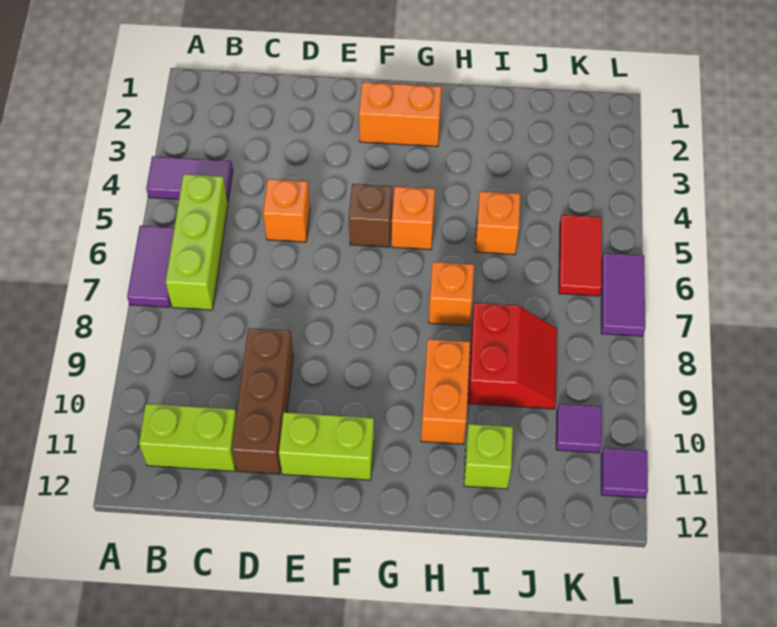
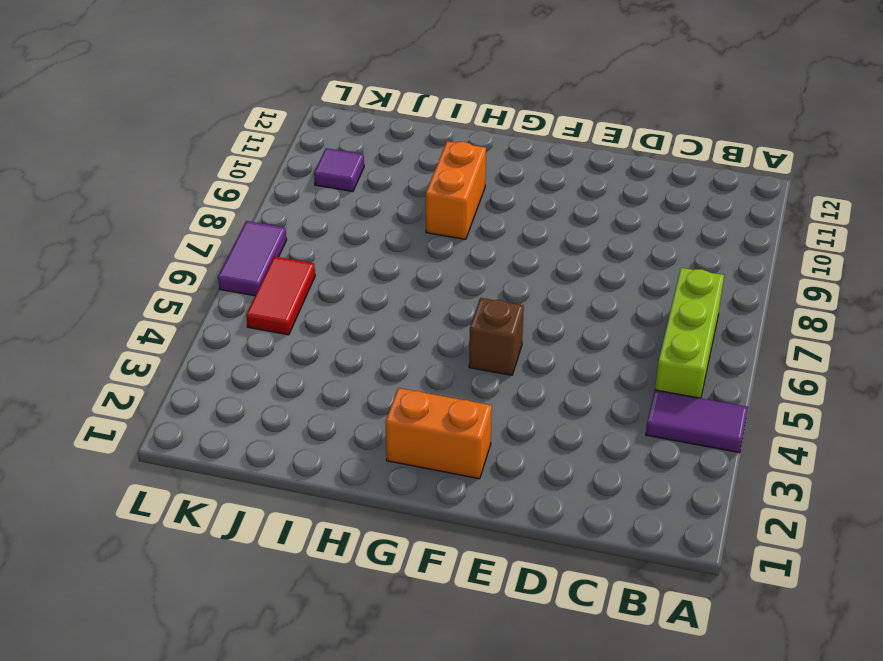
none -> purple tile A6:A7 level 1
none -> lime brick B11:C11 level 1
none -> orange brick D5 level 1

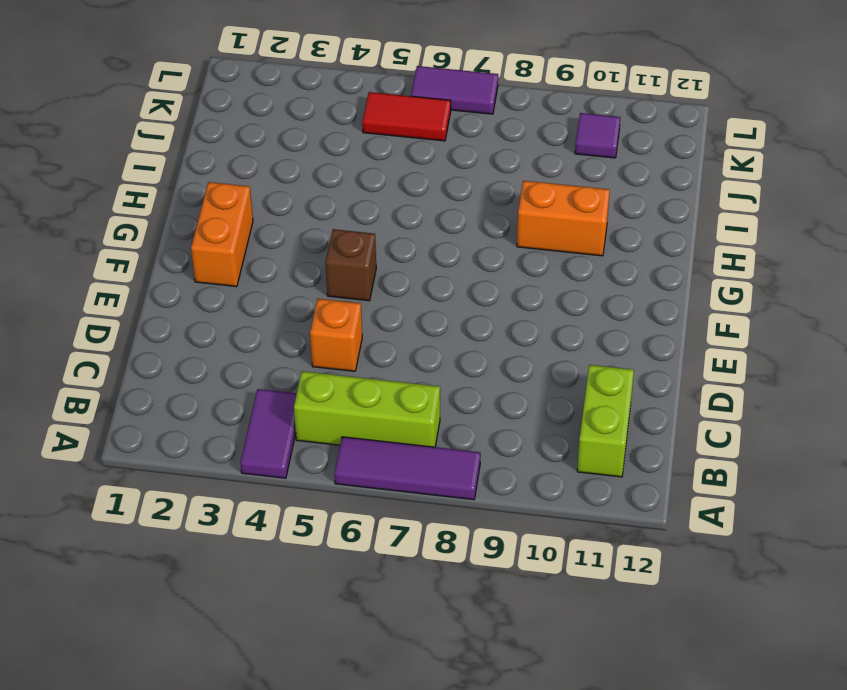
purple tile A6:A8 level 1 -> purple tile A6:A7 level 1
none -> brown brick D9:D11 level 1
none -> lime brick E11:F11 level 1
none -> orange brick G5 level 1

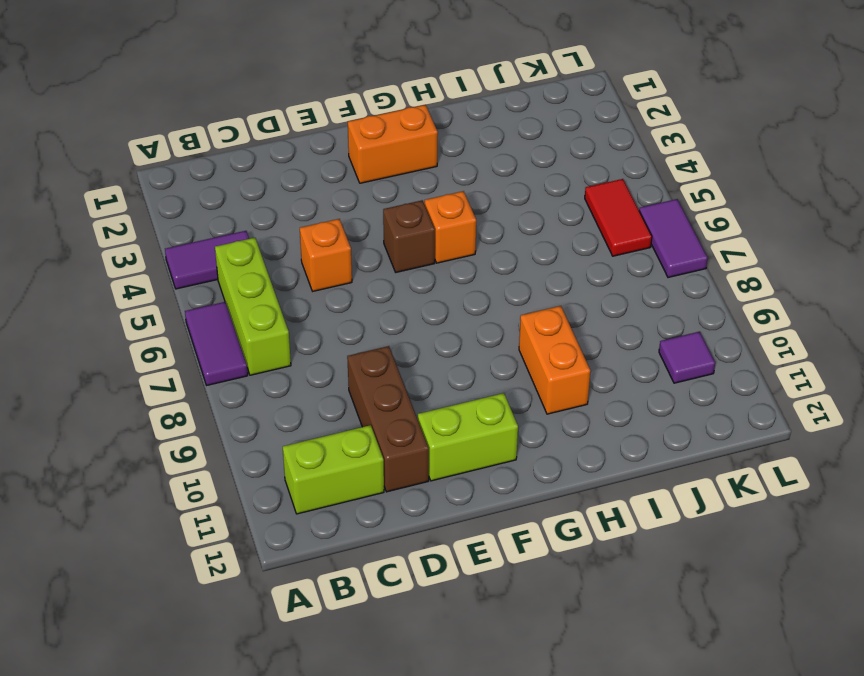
none -> orange brick H7 level 1
none -> orange brick I5 level 1
none -> red slope I8:J9 level 1 top I

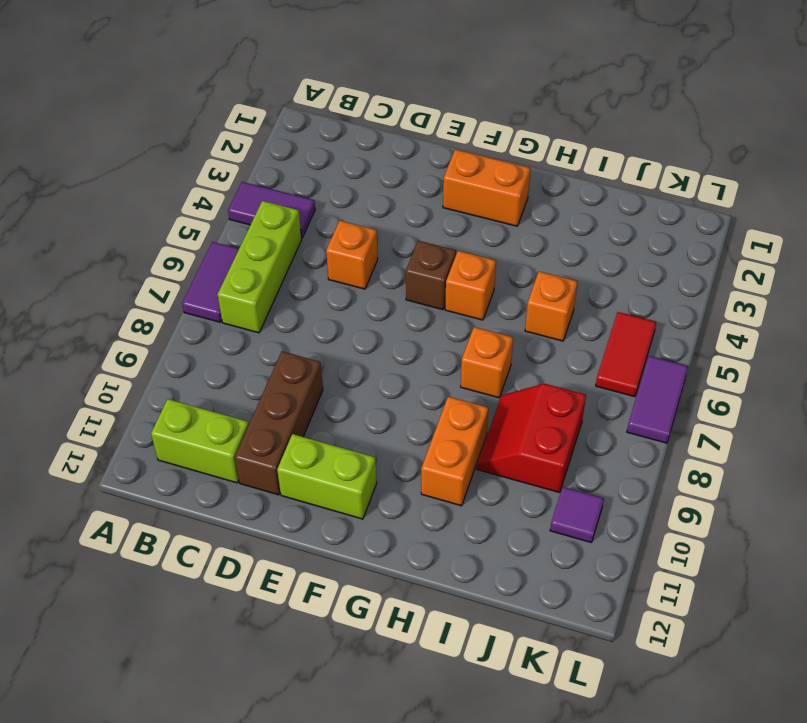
red slope I8:J9 level 1 top J -> red slope I8:J9 level 1 top I
none -> lime brick I11 level 1
none -> purple tile L11 level 1

